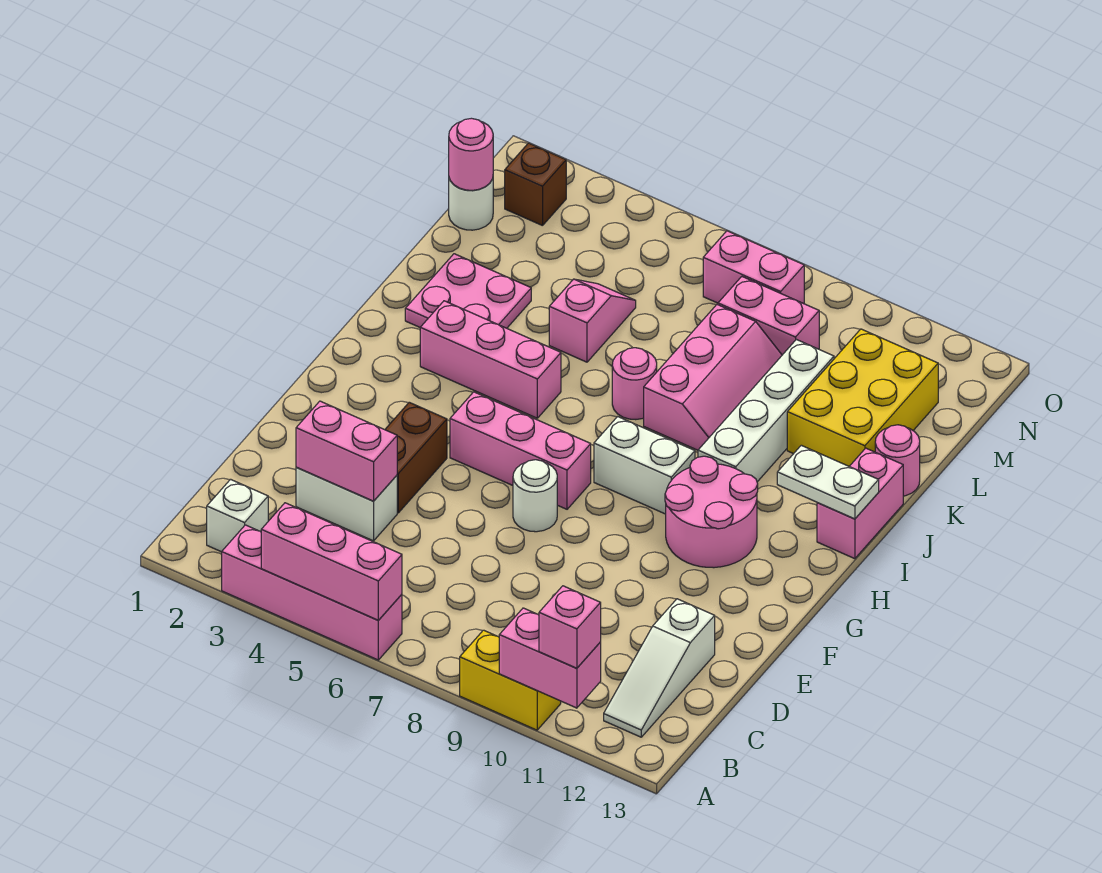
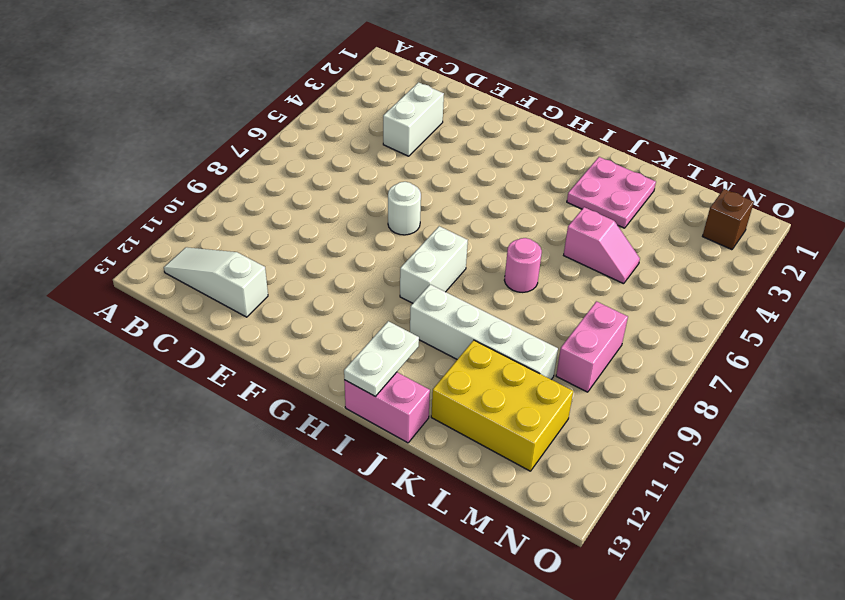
none -> pink brick A3:A6 level 1
none -> yellow brick A9:A10 level 1
none -> white brick B2 level 1

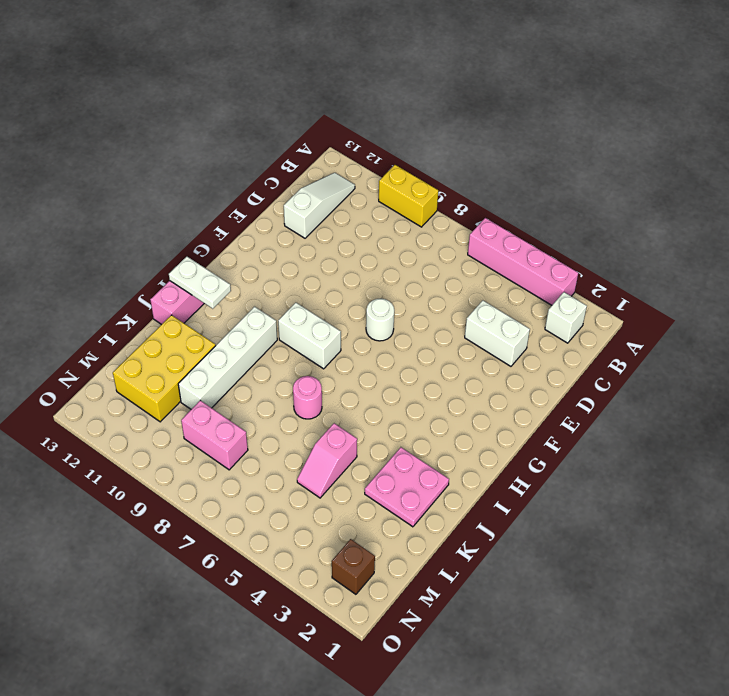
none -> brown brick E4:F4 level 1
none -> pink brick G5:G7 level 1
none -> pink round brick G10:H11 level 1

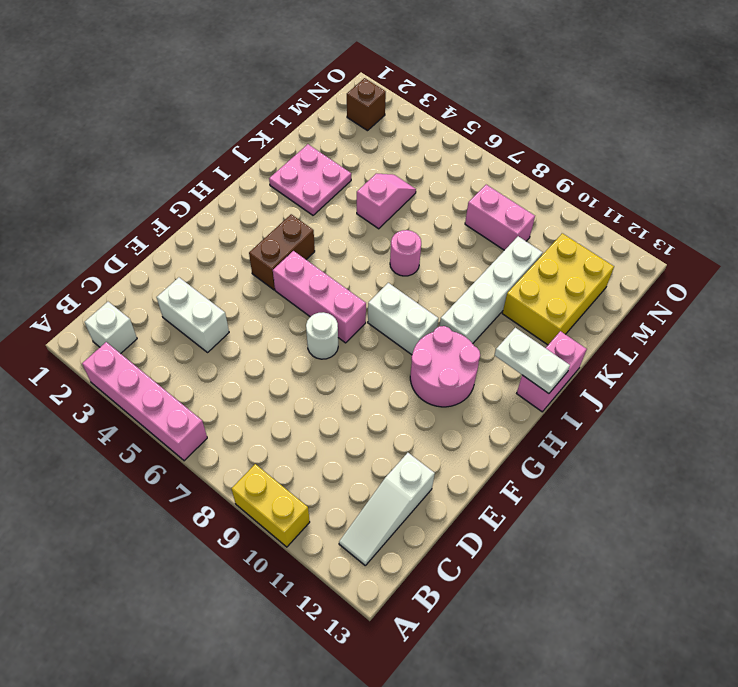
brown brick G4:H4 level 1 -> brown brick E4:F4 level 1
none -> pink brick I3:I5 level 1
none -> pink slope J8:L9 level 1 top 8
none -> pink round brick K13 level 1

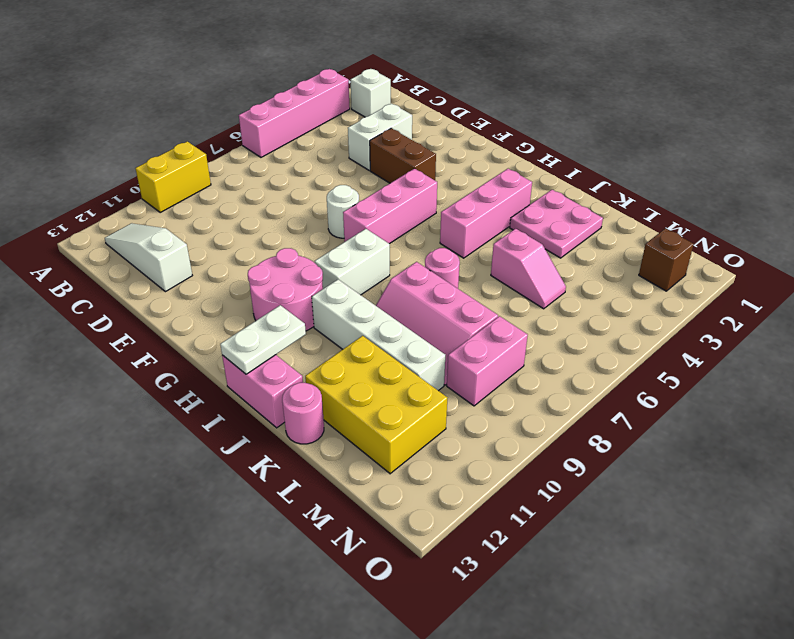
none -> white round brick M1 level 1
none -> pink brick N7:N8 level 1
none -> pink brick A4:A6 level 2

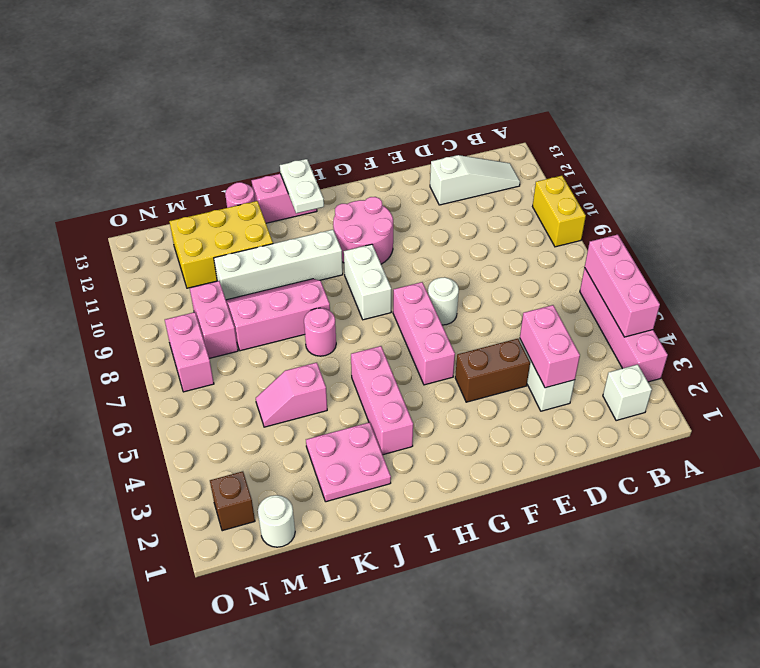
none -> pink brick A10:A11 level 2
none -> pink round brick M1 level 2
none -> pink brick A11 level 3

